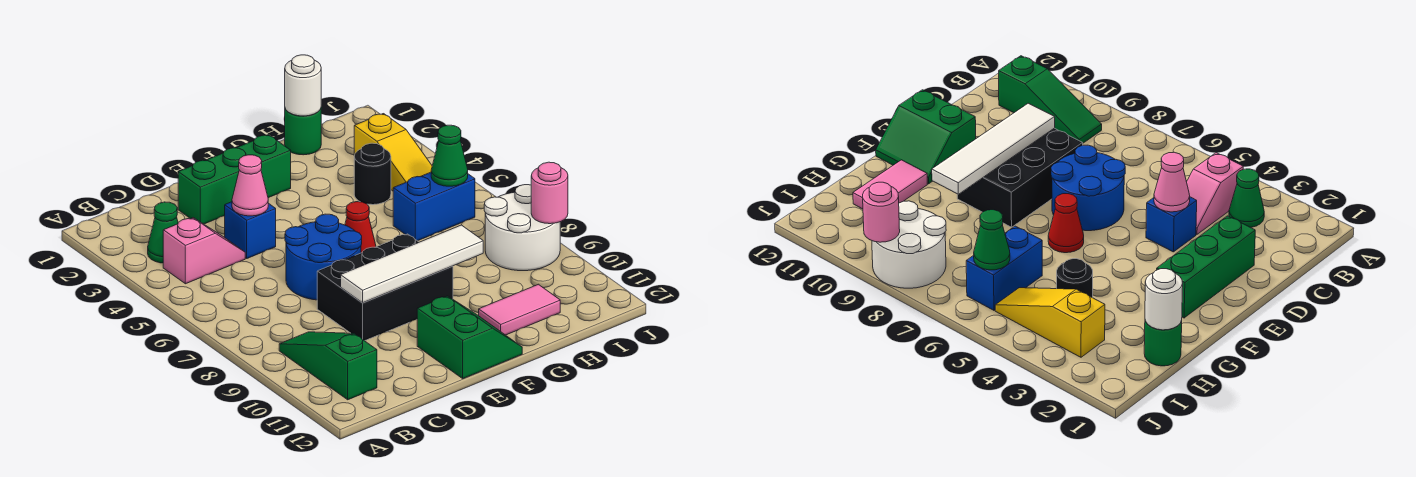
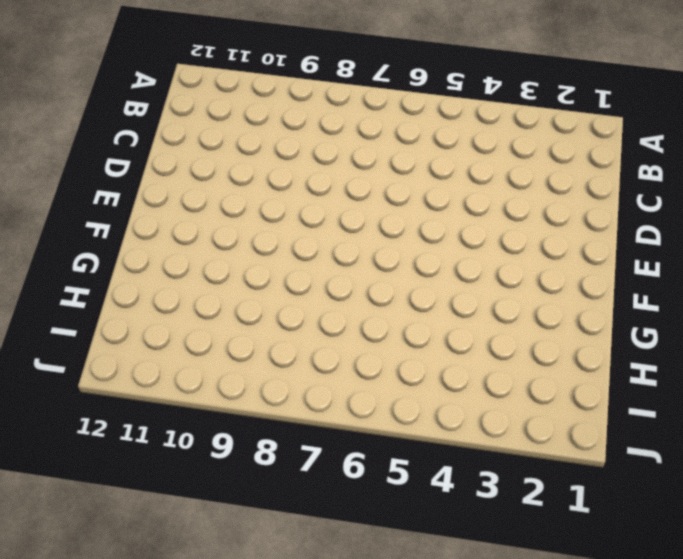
none -> green cone B3 level 1
none -> pink slope B4:C4 level 1 top B
none -> green slope B9:B11 level 1 top 11

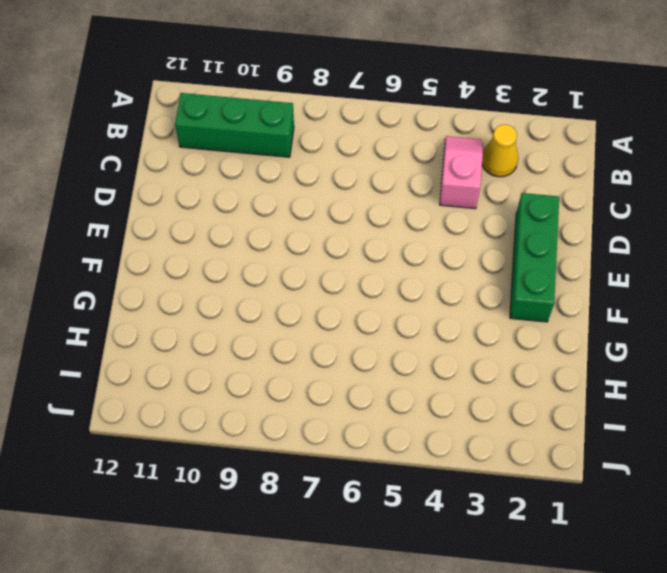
yellow cone B3 level 1 -> green cone B3 level 1
pink slope B4:C4 level 1 top C -> pink slope B4:C4 level 1 top B
green brick B9:B11 level 1 -> green slope B9:B11 level 1 top 11
none -> blue brick D4 level 1
none -> blue round brick D6:E7 level 1
none -> black brick D8:F9 level 1

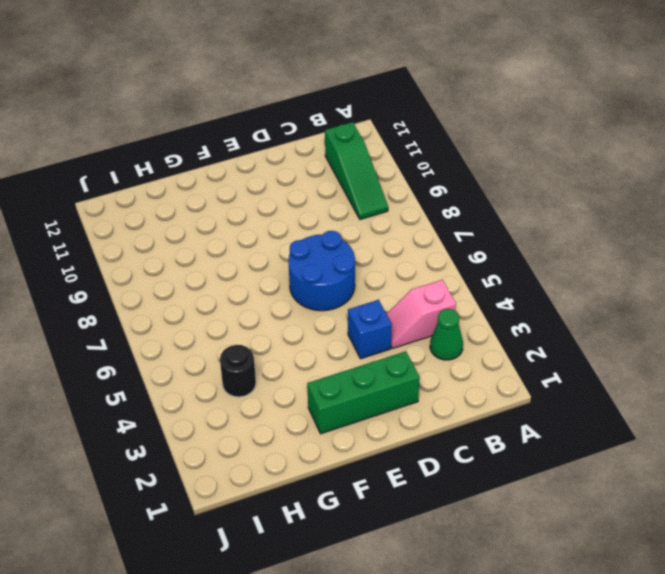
none -> black brick D8:F9 level 1
none -> green slope E11:F12 level 1 top E
none -> red cone F6 level 1

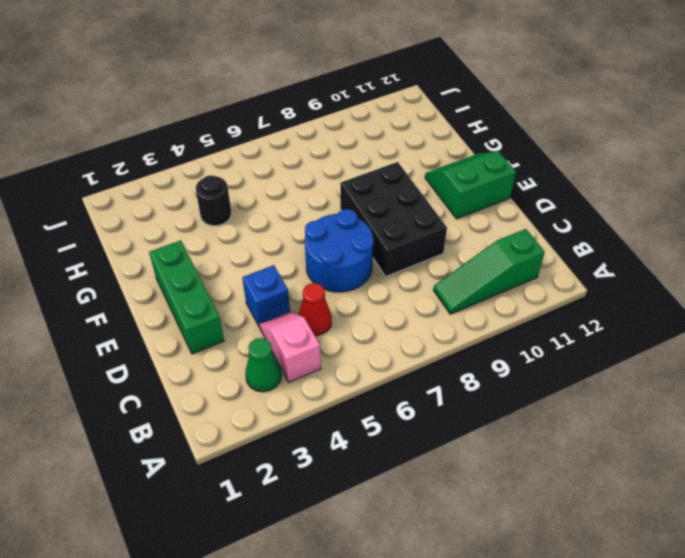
red cone C5 level 1 -> red cone F6 level 1
none -> pink tile G11:H11 level 1
none -> green round brick H1 level 1
none -> blue brick H6:I6 level 1

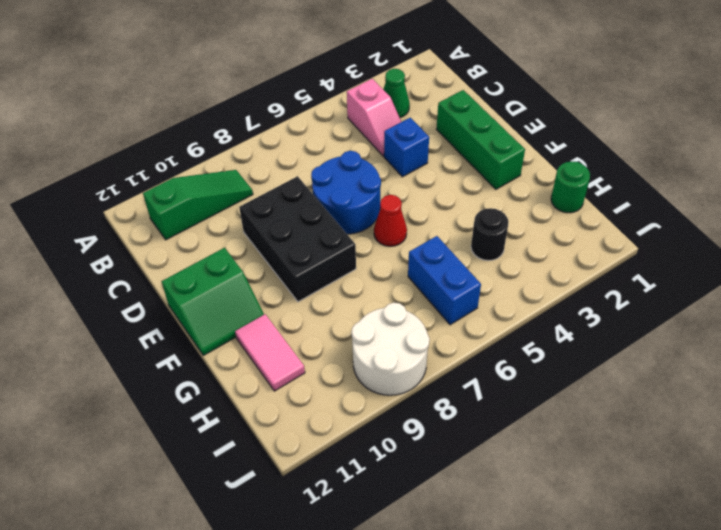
none -> yellow slope I3:I5 level 1 top 3
none -> pink cone D4 level 2
none -> white tile D9:G9 level 2

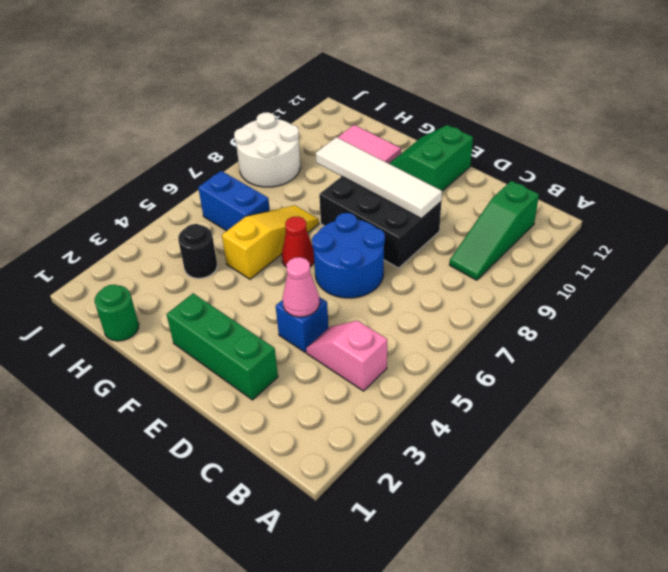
yellow slope G5:G7 level 1 top 5 -> yellow slope I3:I5 level 1 top 3
none -> green cone B3 level 1
none -> white round brick H1 level 2
none -> green cone I6 level 2

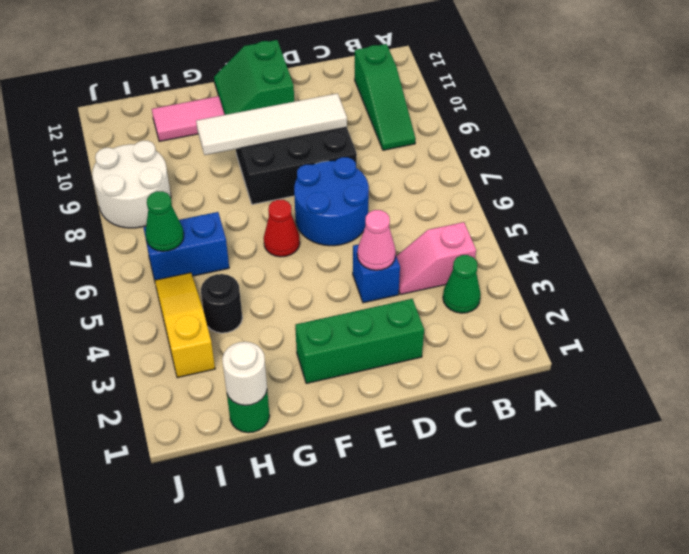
none -> pink round brick J9 level 2

